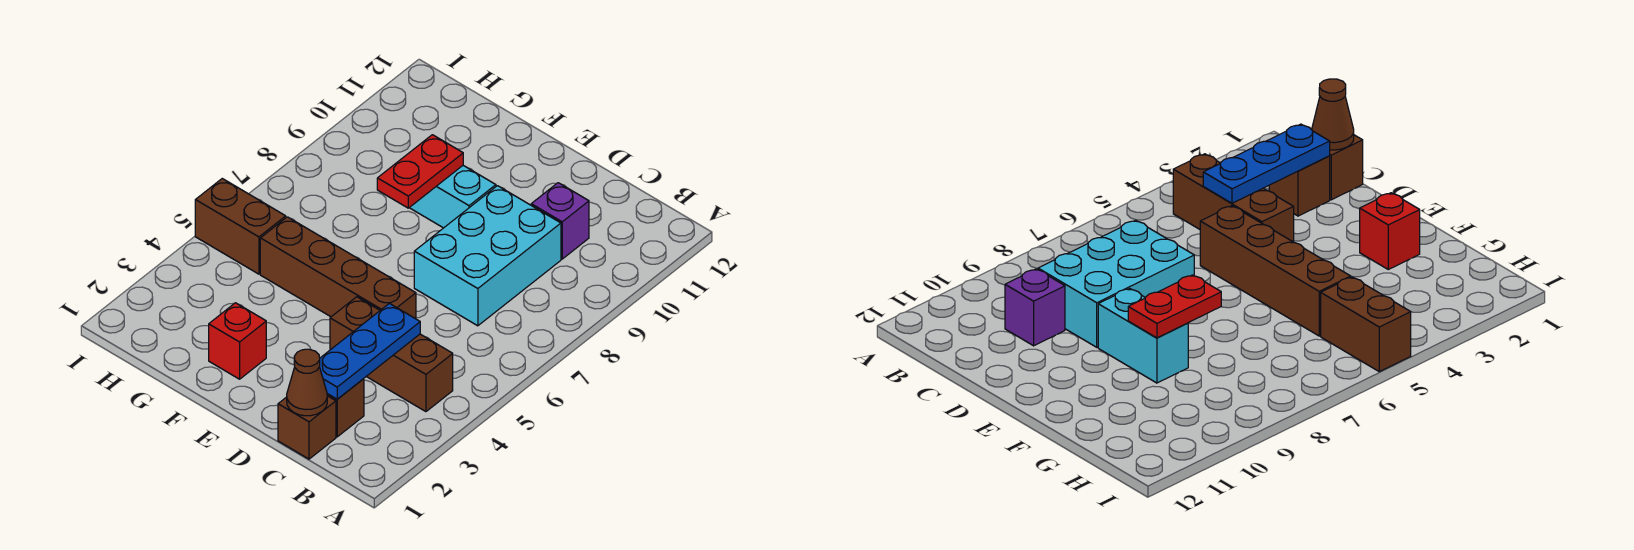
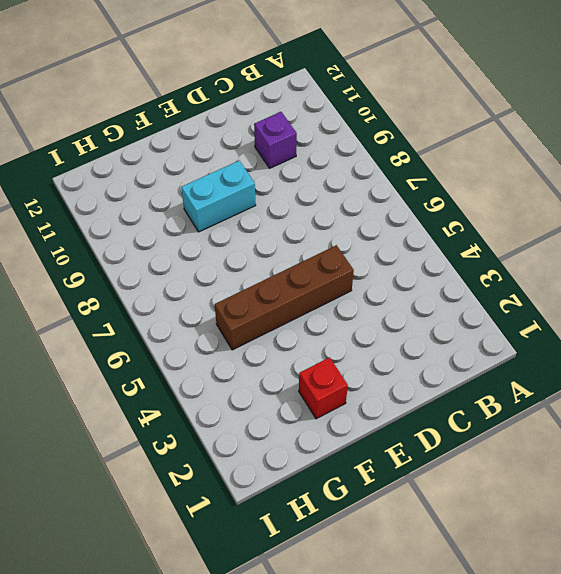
none -> brown brick B4:D4 level 1
none -> brown brick C1 level 1
none -> brown brick C2 level 1

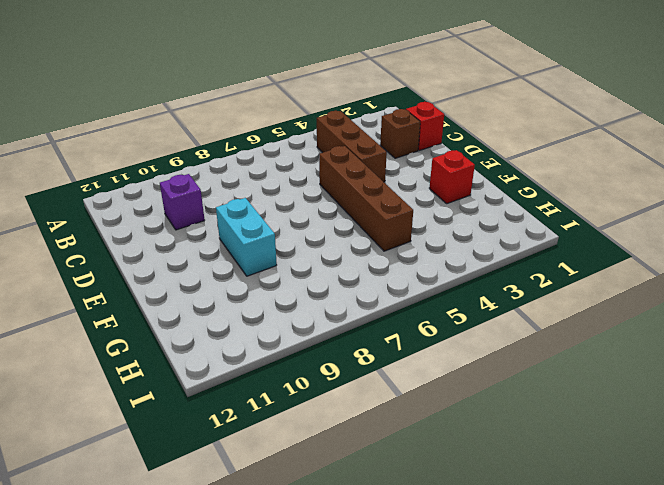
red brick C1 level 1 -> brown brick C1 level 1
none -> cyan brick C7:D9 level 1
none -> brown brick H5:I5 level 1
none -> brown cone C1 level 2

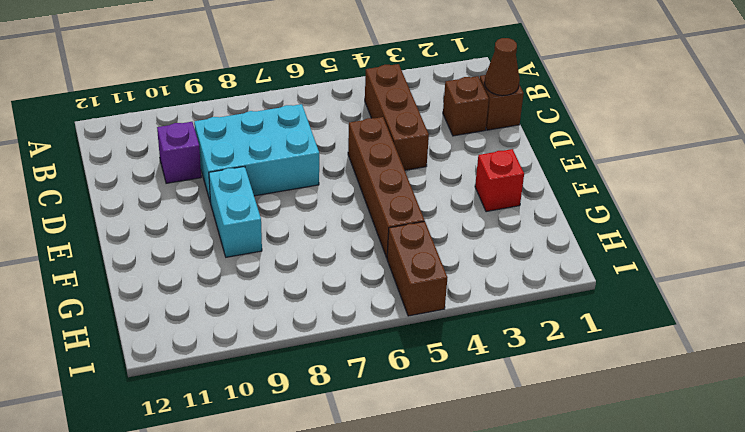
none -> blue plate C2:C4 level 2
none -> red plate F8:F9 level 2

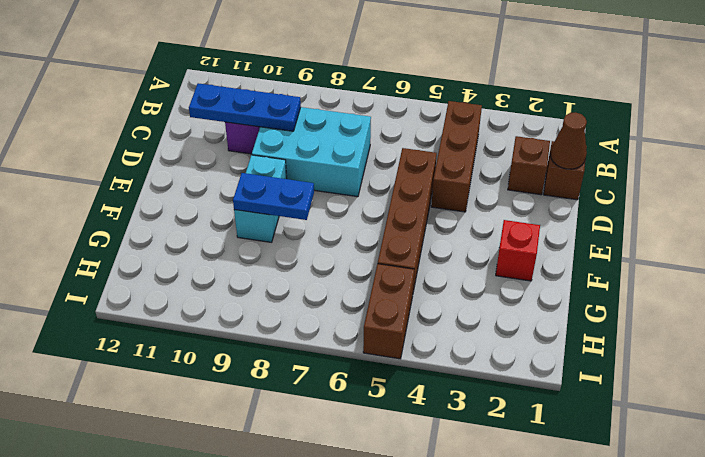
blue plate C9:C11 level 2 -> blue plate C2:C4 level 2
blue plate F8:F9 level 2 -> red plate F8:F9 level 2

